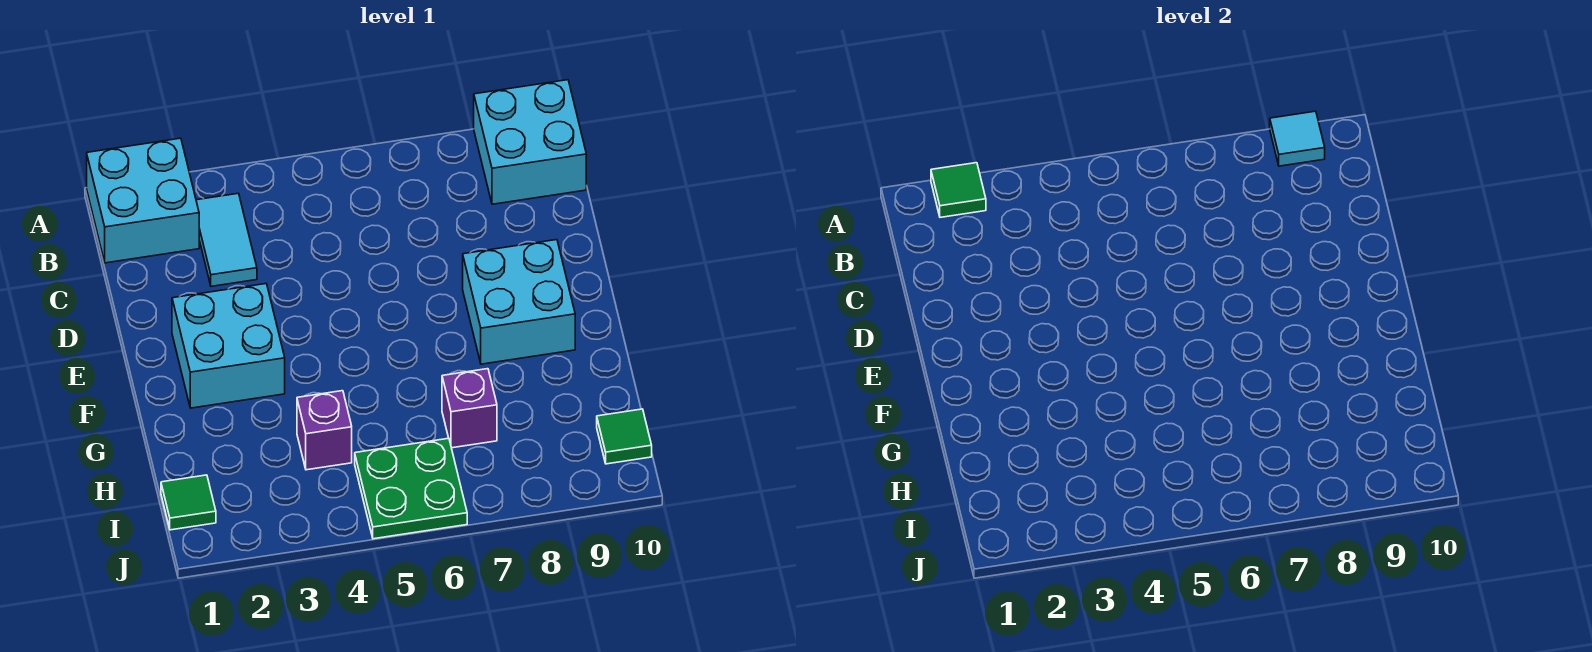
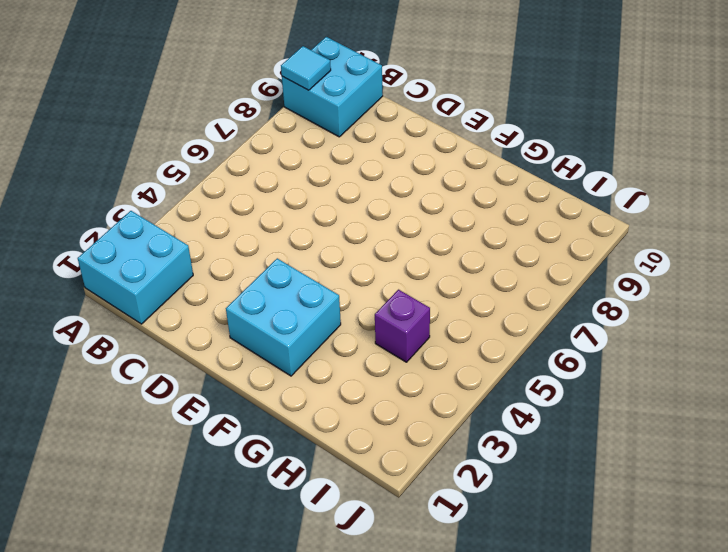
none -> cyan tile B3:C3 level 1
none -> cyan brick E8:F9 level 1
none -> purple brick H7 level 1

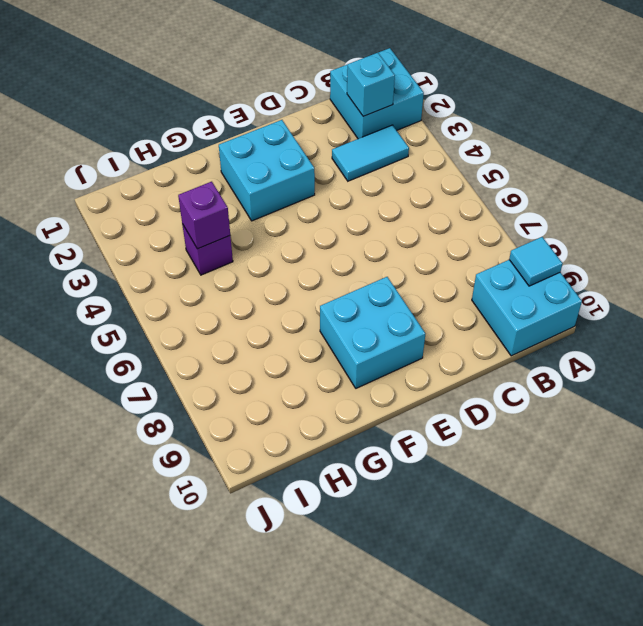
cyan brick B2 level 2 -> none
purple brick H4 level 2 -> purple brick H7 level 1
none -> green tile I1 level 1
none -> green plate I5:J6 level 1
none -> green tile I10 level 1

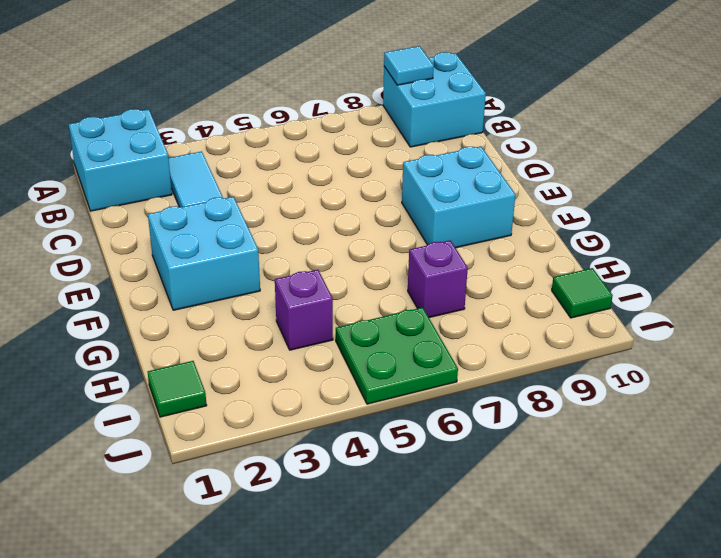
none -> green tile A2 level 2

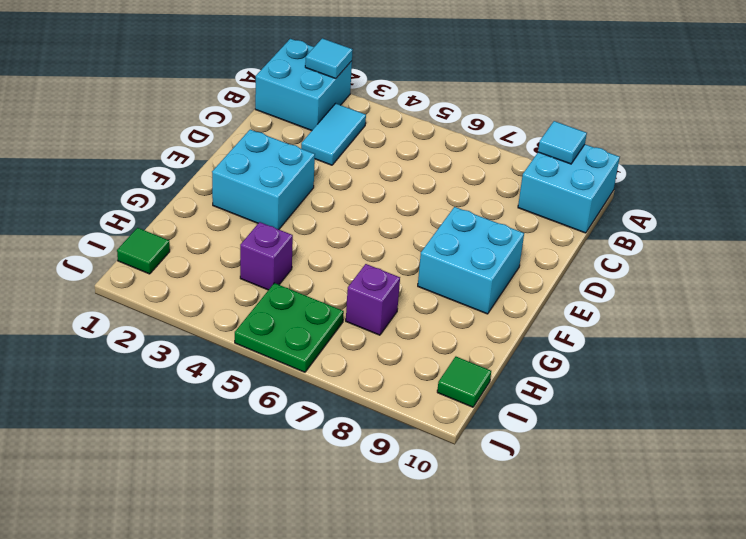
cyan tile A2 level 2 -> green tile A2 level 2

